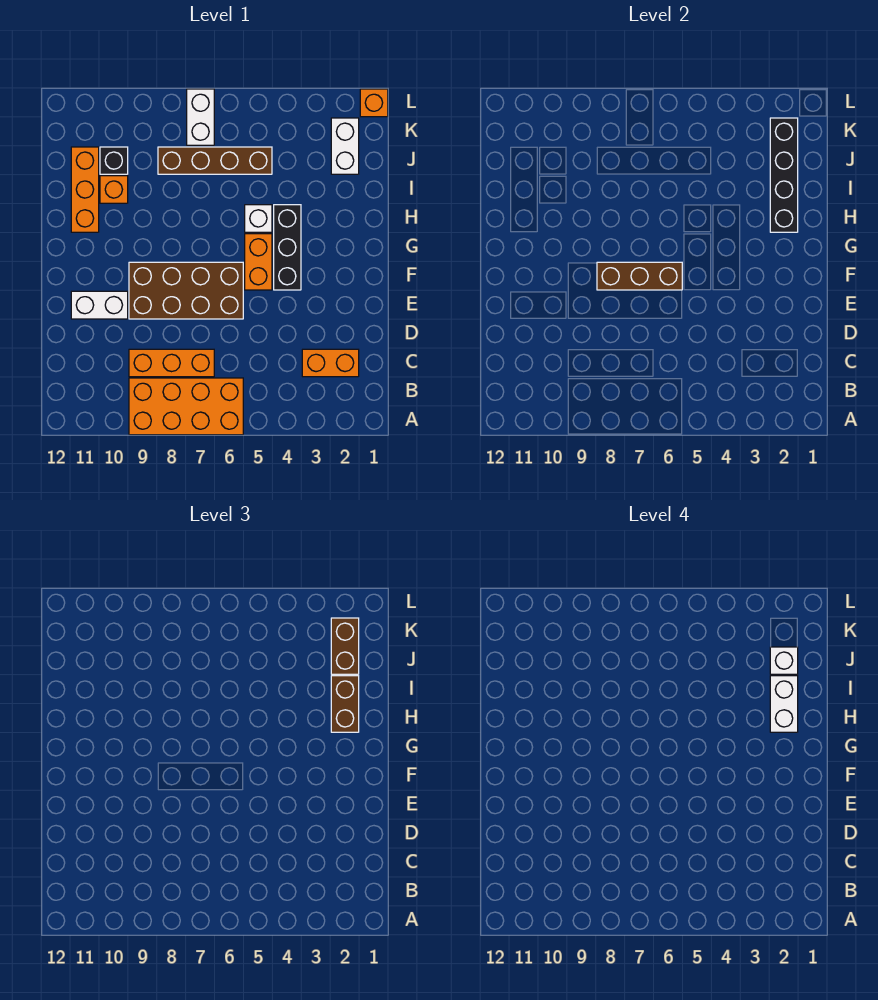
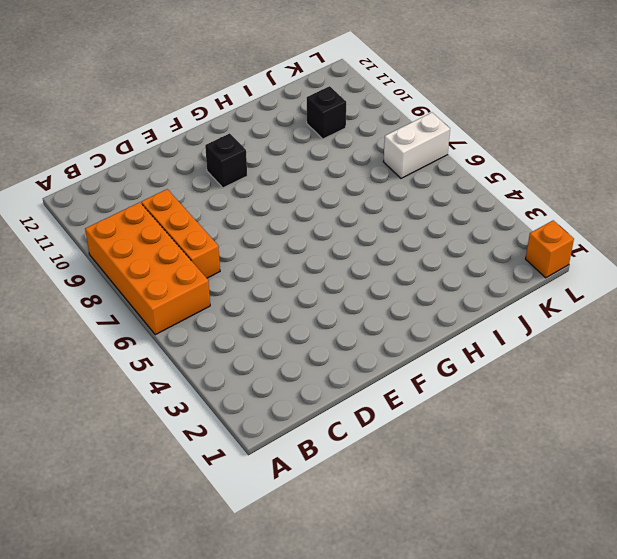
black brick F10 level 1 -> none
none -> orange brick C2:C3 level 1
none -> brown brick E6:F9 level 1
none -> white brick E10:E11 level 1

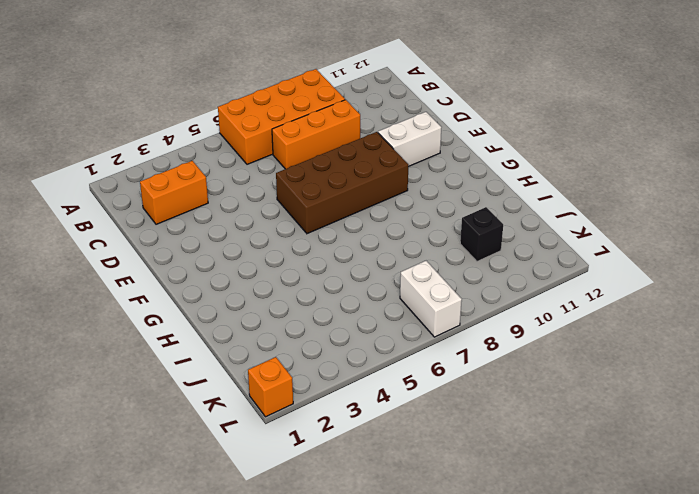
none -> black brick F4:H4 level 1
none -> orange brick F5:G5 level 1
none -> white brick H5 level 1

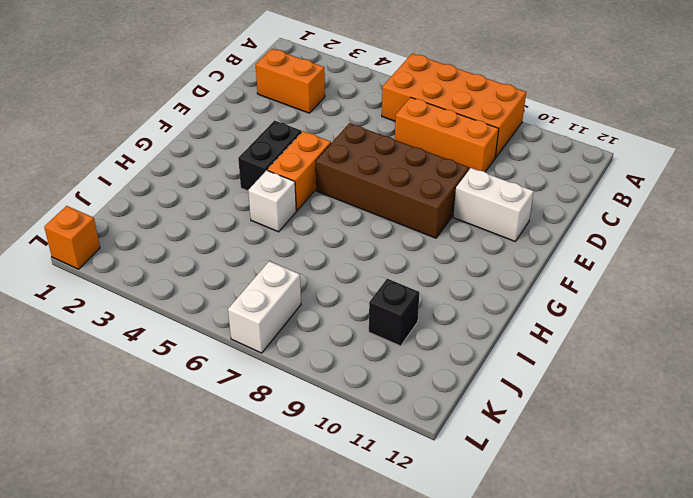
black brick F4:G4 level 1 -> black brick F4:H4 level 1
none -> orange brick H11:J11 level 1
none -> orange brick I10 level 1
none -> white brick J2:K2 level 1

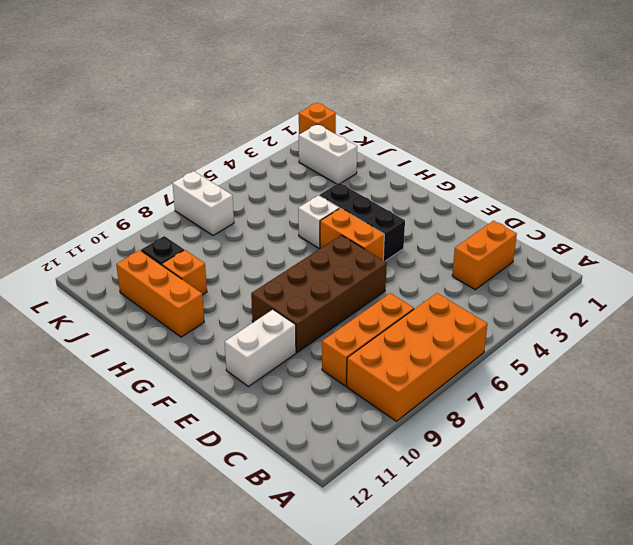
none -> brown brick J5:J8 level 1
none -> brown brick F6:F8 level 2
none -> black brick H2:K2 level 2

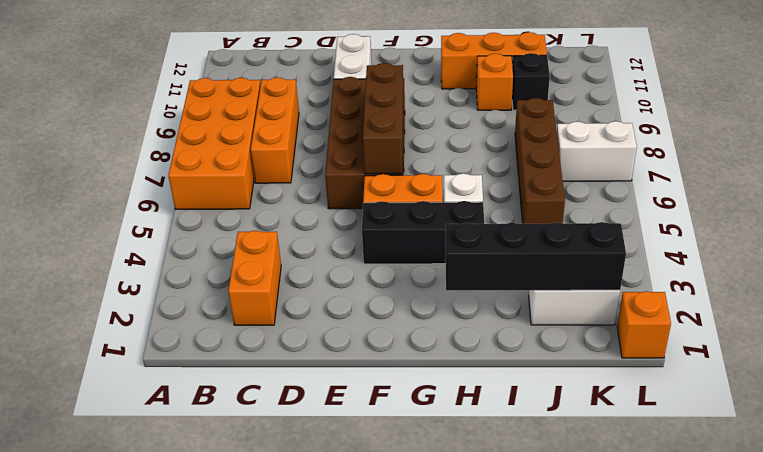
none -> brown brick H2:I2 level 3
none -> brown brick J2:K2 level 3
none -> white brick H2:I2 level 4

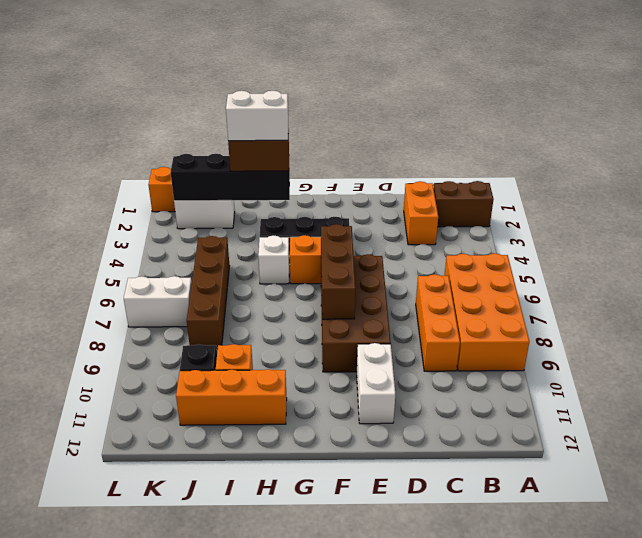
brown brick A2:B2 level 1 -> brown brick J2:K2 level 3
none -> white brick J2 level 4

